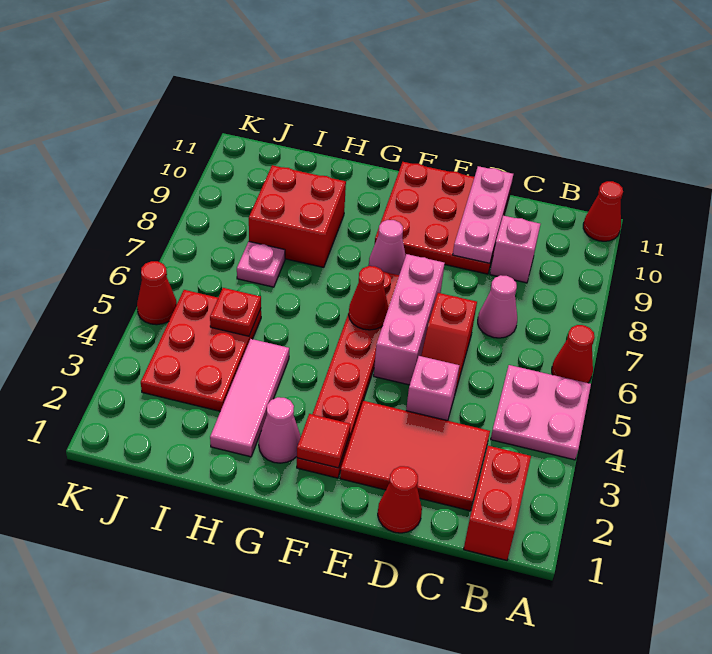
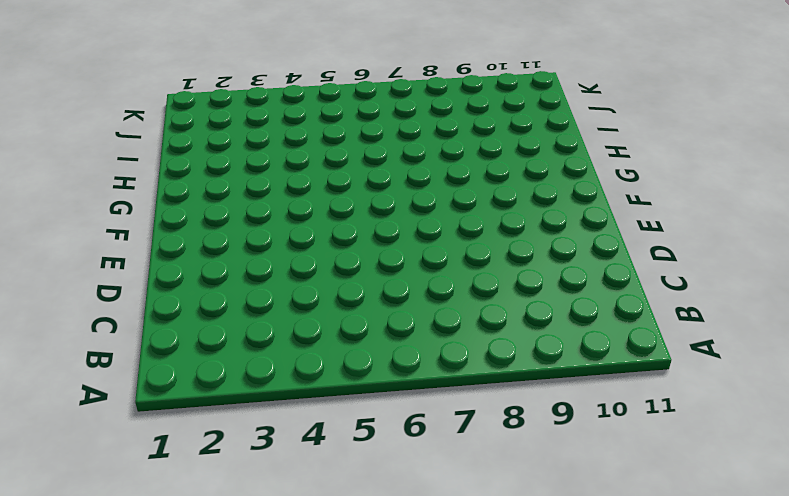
none -> pink plate A4:B5 level 1
none -> red cone A6 level 1
none -> red cone A11 level 1

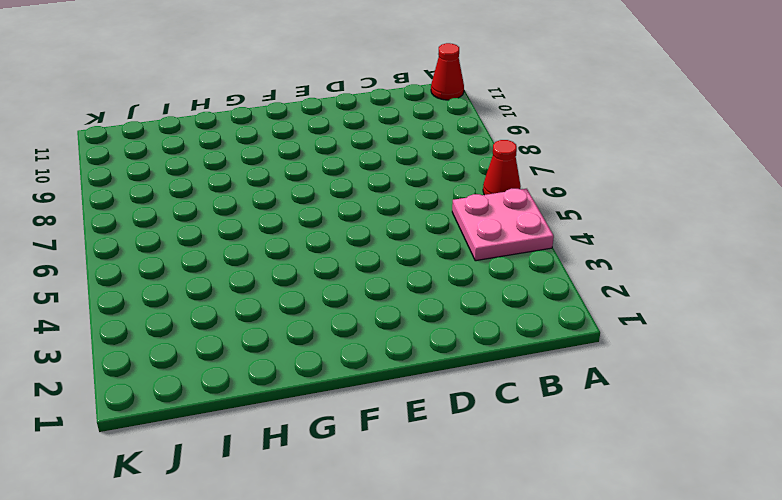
none -> red brick B1:B2 level 1
none -> red tile C2:E3 level 1
none -> pink cone C7 level 1

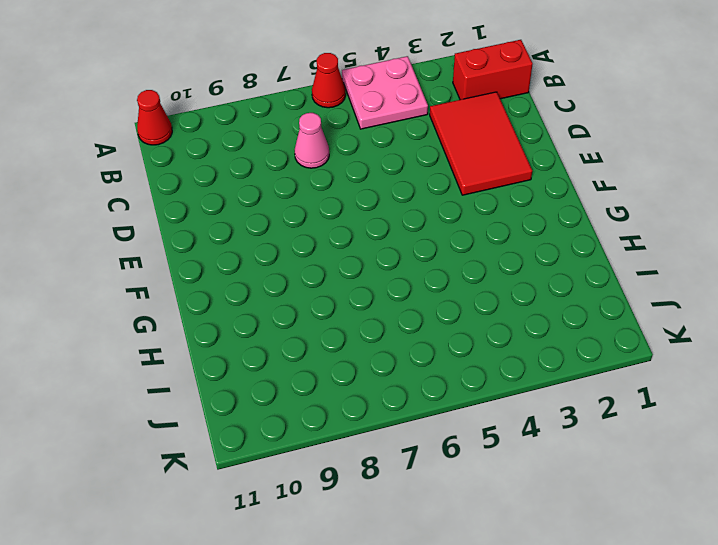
none -> pink brick C9 level 1
none -> red cone D1 level 1
none -> pink brick D4 level 1

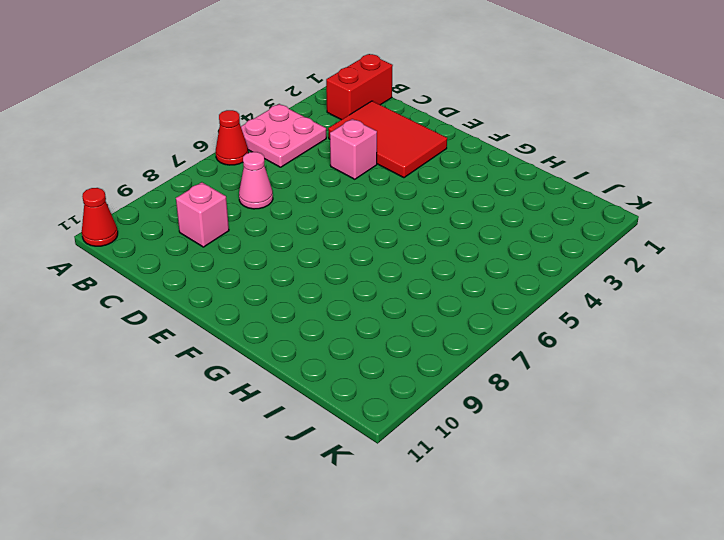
none -> red cone D1 level 1
none -> red slope D5:D6 level 1 top 6
none -> red plate D9:F11 level 1

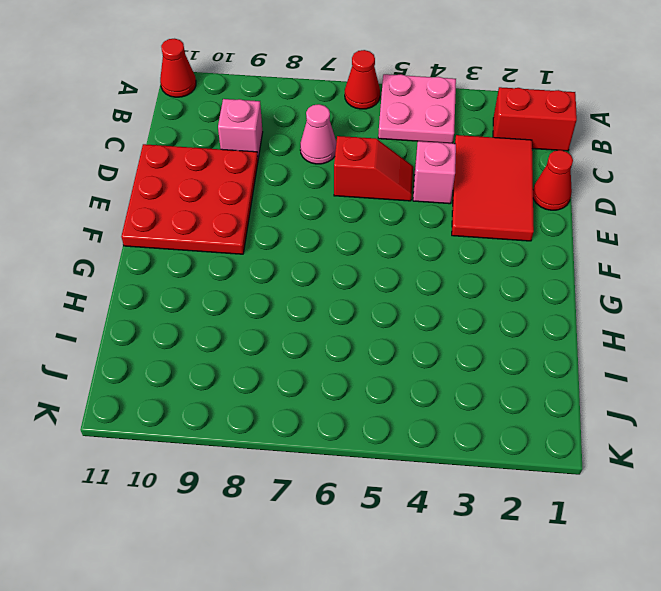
none -> pink brick E5:E7 level 1
none -> red plate F2:F7 level 1
none -> pink cone F8 level 1

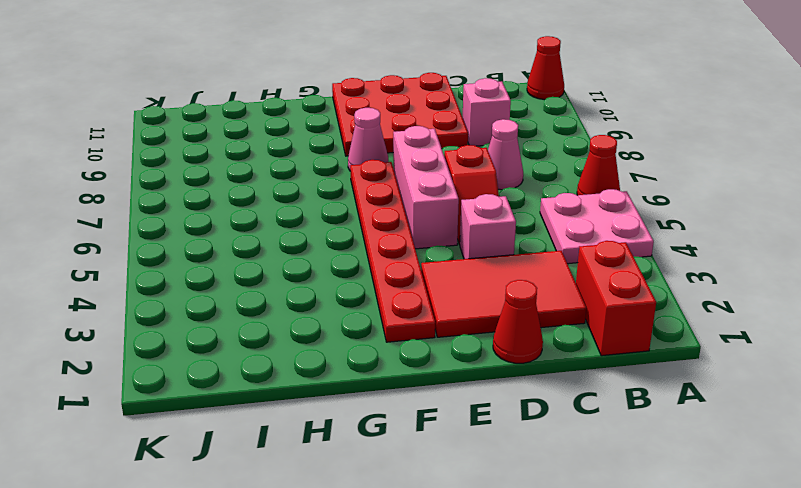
none -> pink cone G2 level 1
none -> pink tile H2:H4 level 1
none -> red brick H8:I9 level 1

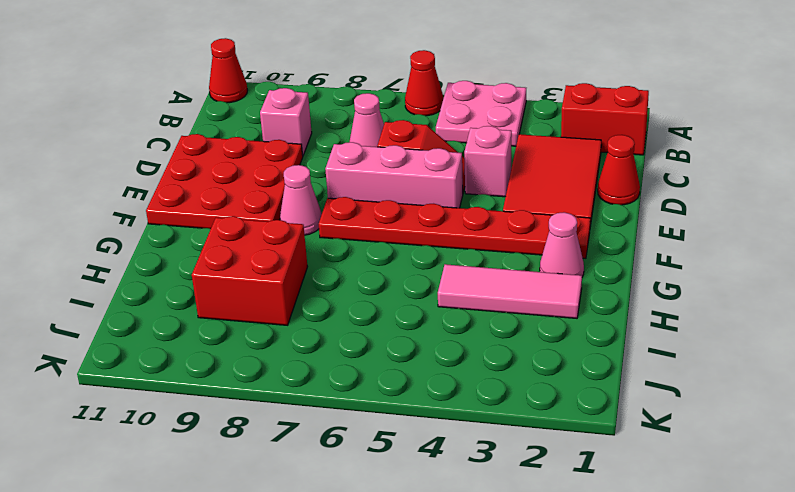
none -> red plate I3:J5 level 1
none -> pink plate I7 level 1
none -> red cone K5 level 1

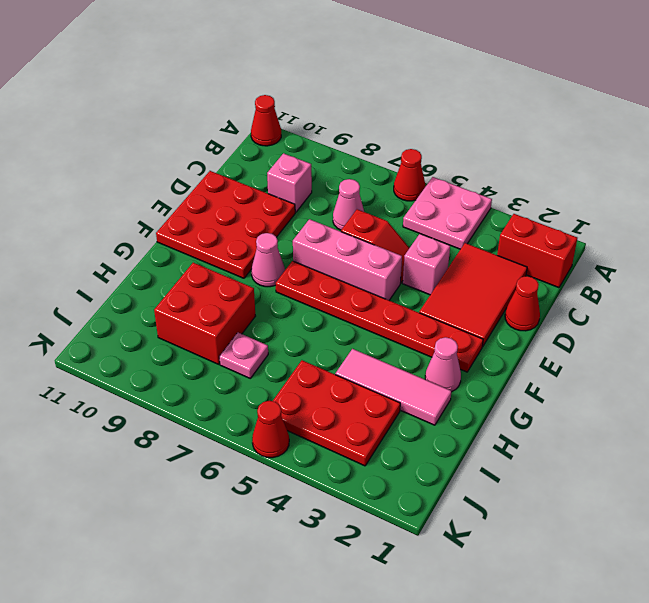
none -> pink plate D9:D11 level 2
none -> red tile F2 level 2
none -> red cone F6 level 2

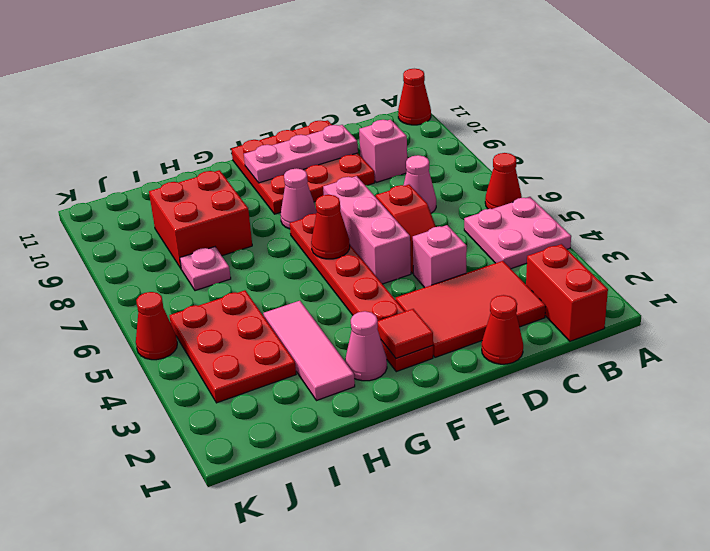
pink plate D10:F10 level 2 -> pink plate D9:D11 level 2
none -> red plate I5 level 2

